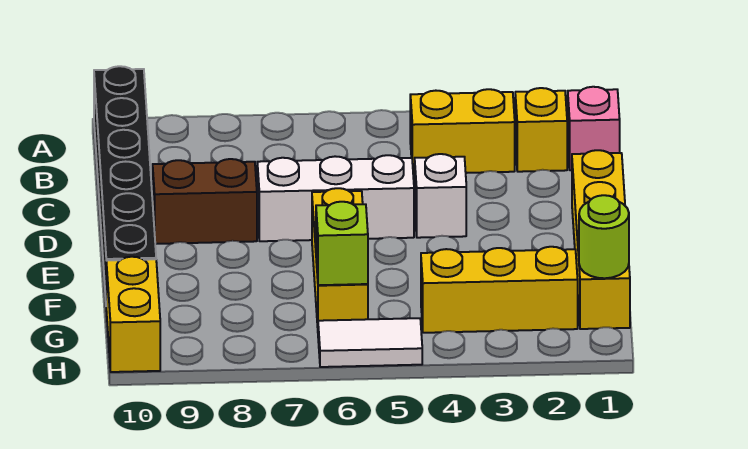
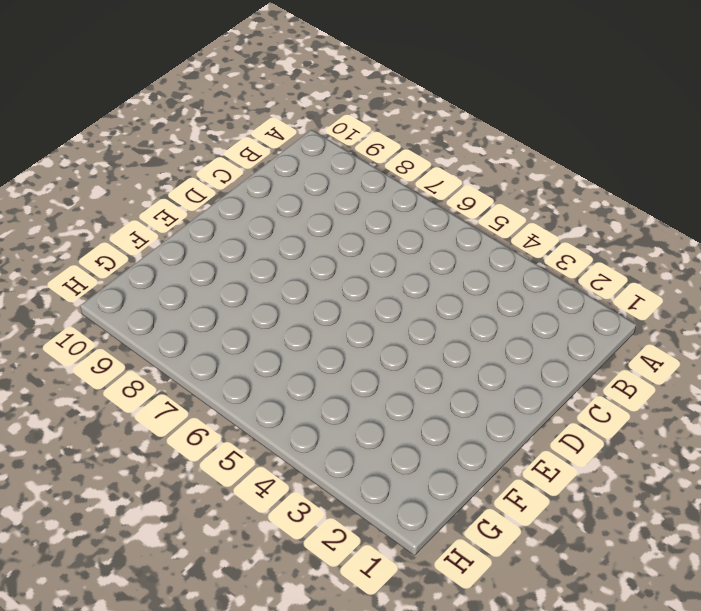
none -> black brick A10:F10 level 1
none -> pink brick B1 level 1
none -> yellow brick B2 level 1

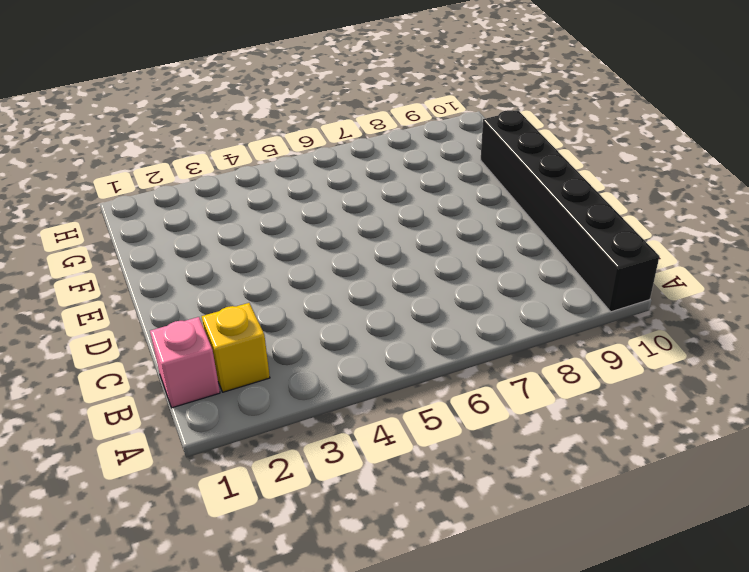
none -> yellow brick B3:B4 level 1
none -> yellow brick D1:G1 level 1
none -> white brick D4 level 1

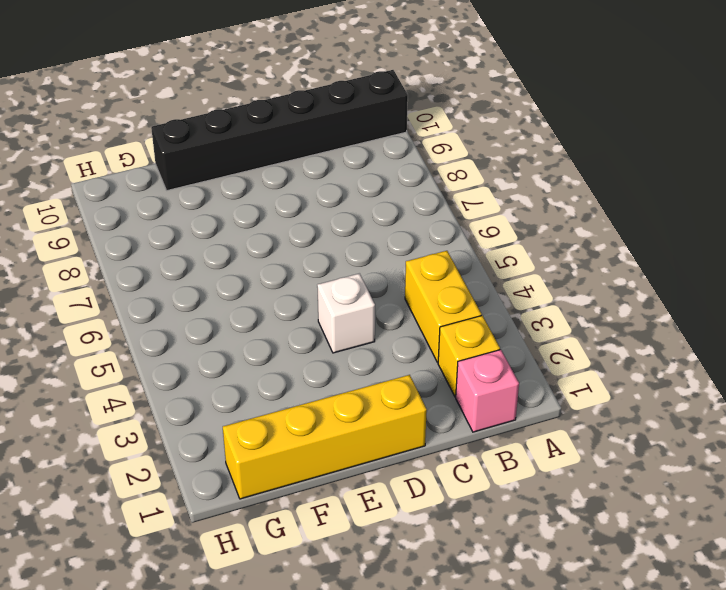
none -> white brick D5:D7 level 1
none -> brown brick D8:D9 level 1
none -> yellow brick E6:G6 level 1

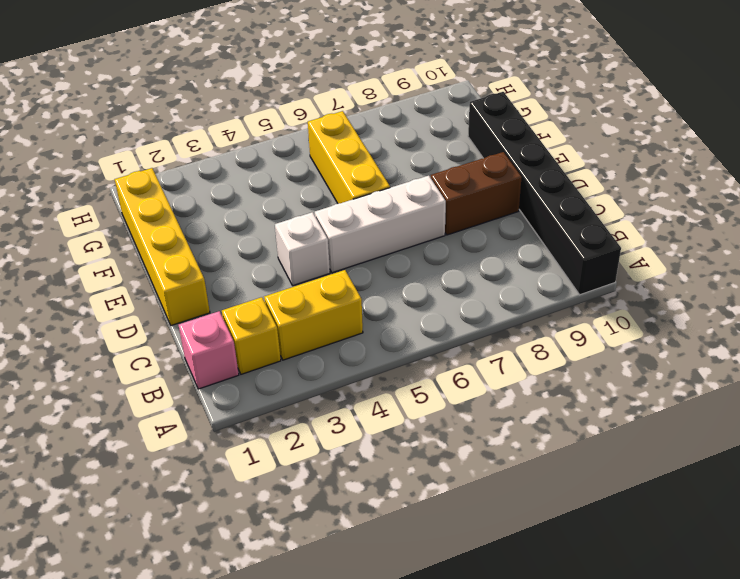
none -> yellow brick G2:G4 level 1
none -> yellow brick G10:H10 level 1
none -> white tile H5:H6 level 1

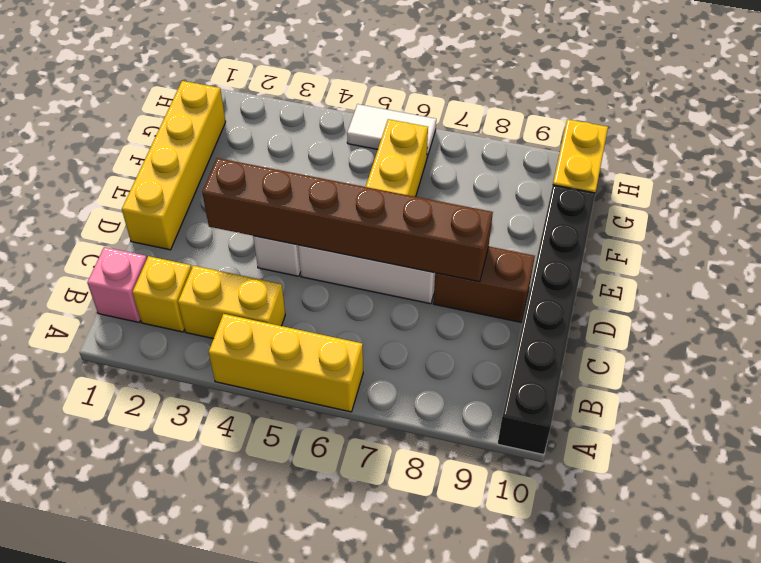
yellow brick A4:A6 level 1 -> yellow brick G2:G4 level 1
brown brick D3:D8 level 2 -> none
none -> lime round brick G1 level 2
none -> lime brick G6 level 2

